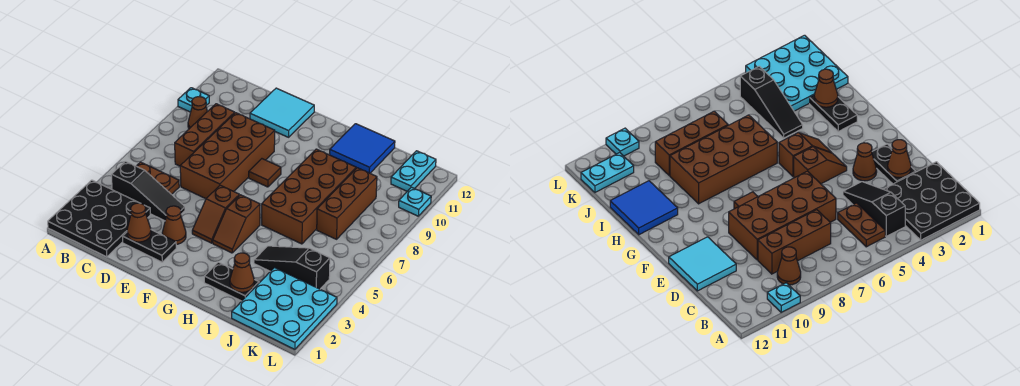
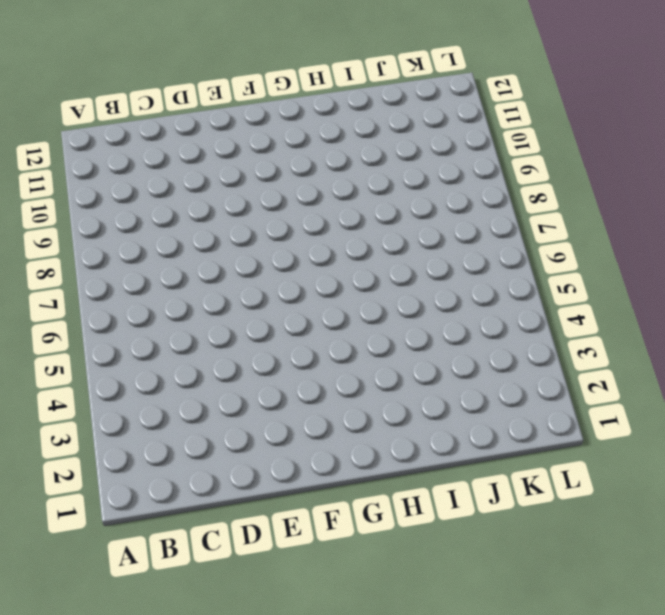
none -> black plate A1:C3 level 1
none -> cyan plate A10 level 1
none -> black slope B4:D4 level 1 top B

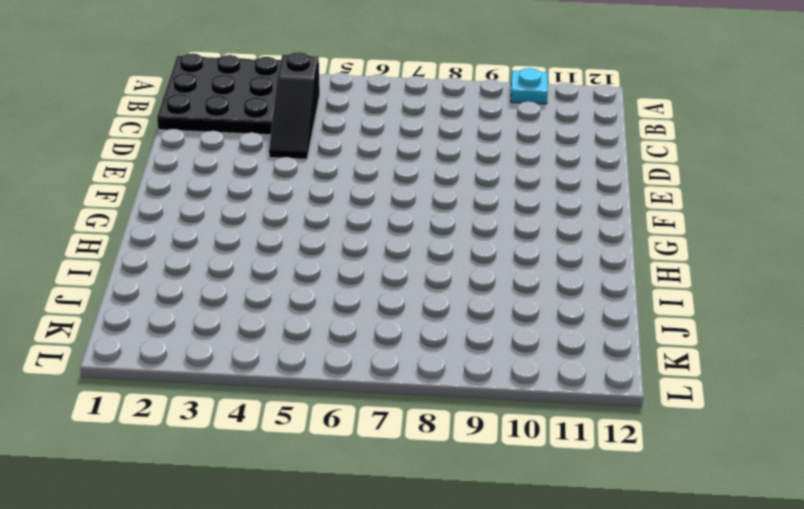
none -> brown plate B5:C5 level 1
none -> brown cone B9 level 1
none -> brown brick C7:C9 level 1

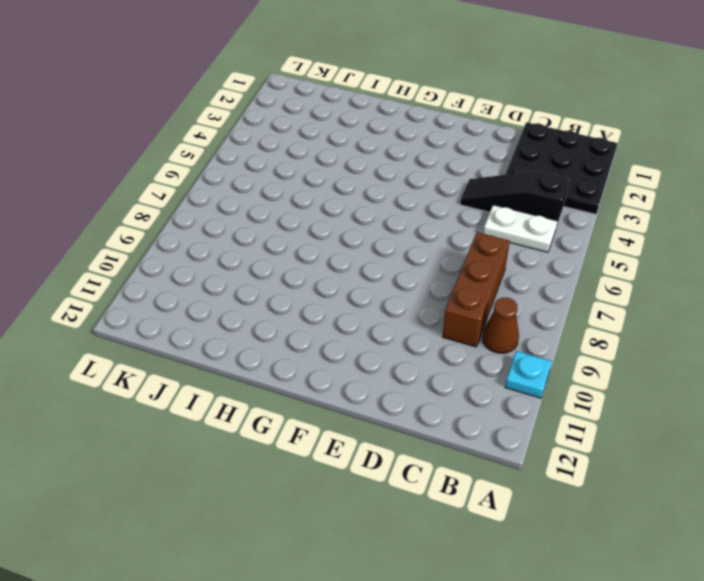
white plate B5:C5 level 1 -> brown plate B5:C5 level 1
none -> black plate D2:E2 level 1
none -> brown brick D6:E9 level 1
none -> cyan tile D11:E12 level 1

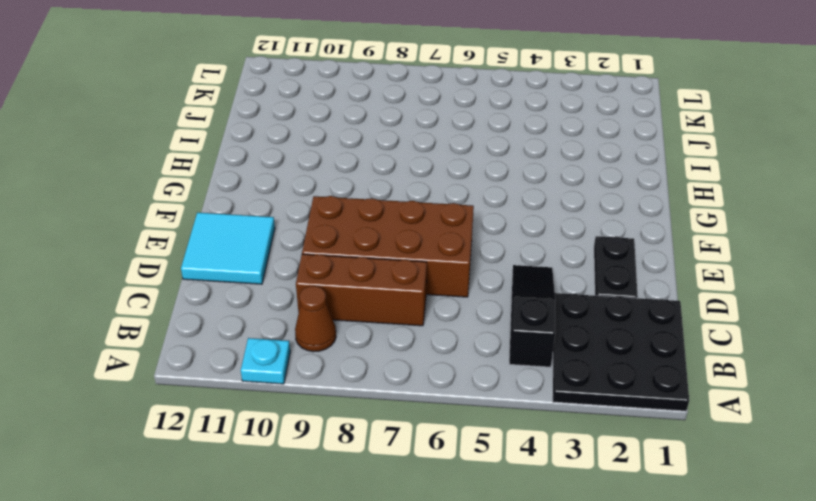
none -> brown plate B5:C5 level 1
none -> brown cone E3 level 1
none -> brown slope F4:F5 level 1 top 5

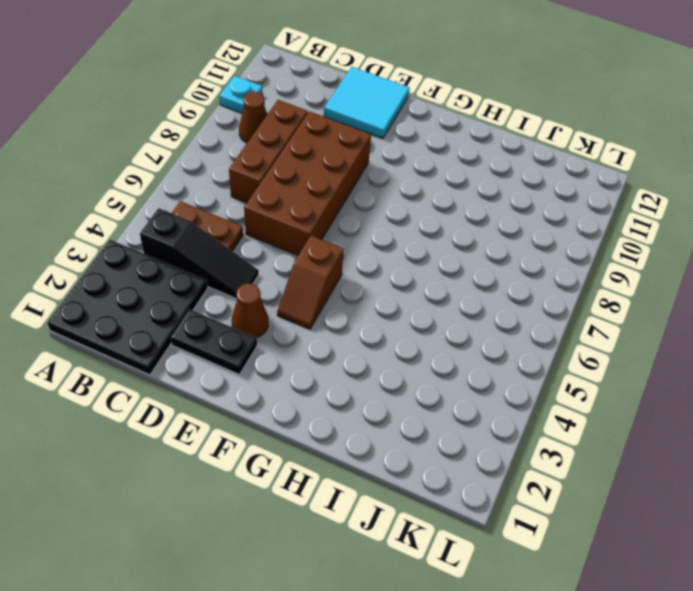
none -> brown tile F8 level 1
none -> brown slope G4:G5 level 1 top 5
none -> black plate H2:I2 level 1

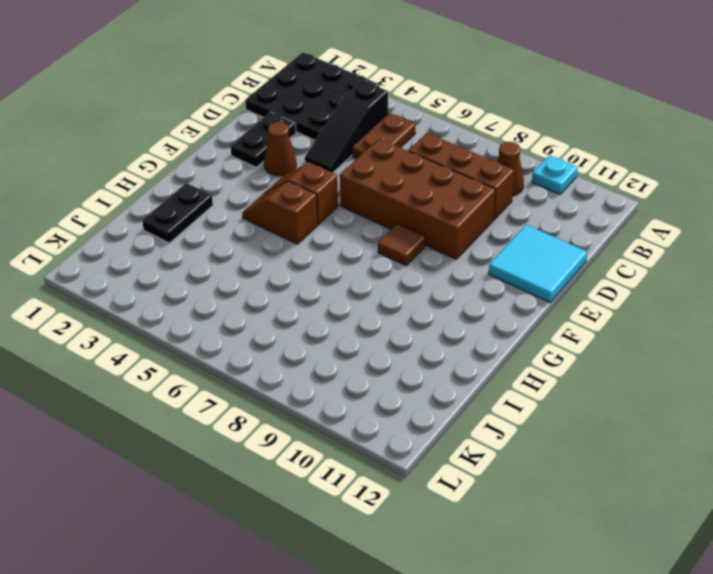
none -> brown brick H6:I9 level 1
none -> blue tile H11:I12 level 1
none -> black slope I4:K4 level 1 top K

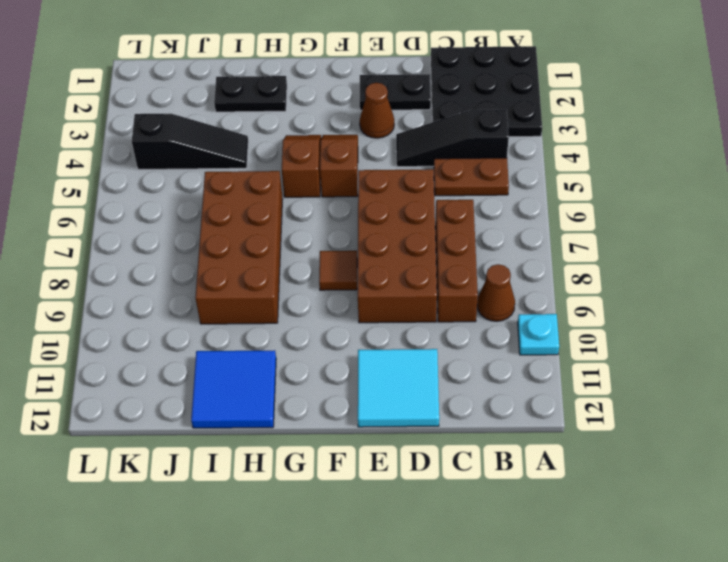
none -> cyan plate J1:L3 level 1
none -> brown brick J7:J9 level 1
none -> cyan plate K11:K12 level 1

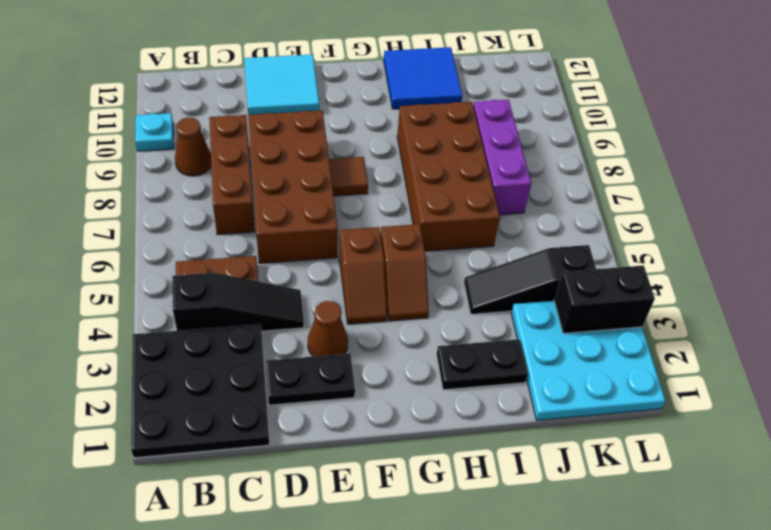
purple brick J7:J9 level 1 -> brown brick J7:J9 level 1
black brick K3:L3 level 2 -> none
none -> cyan plate K11:K12 level 1
none -> cyan plate L10 level 1
none -> brown cone D2 level 2

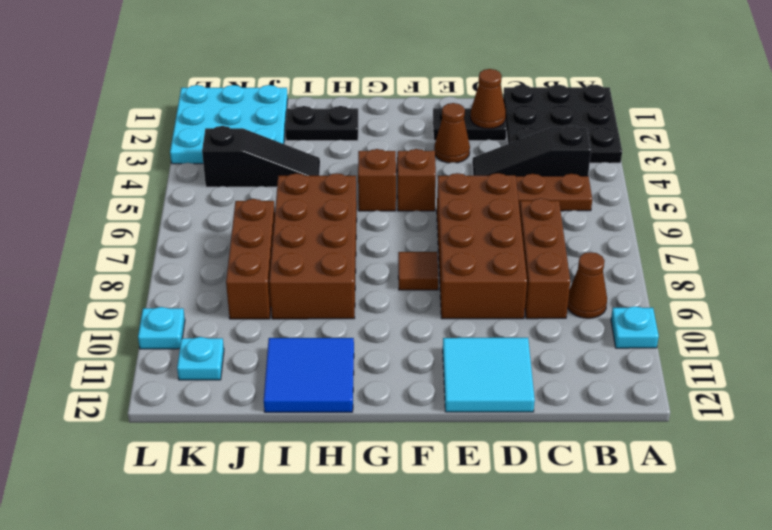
cyan plate K11 level 1 -> cyan plate K11:K12 level 1
none -> brown cone I2 level 2

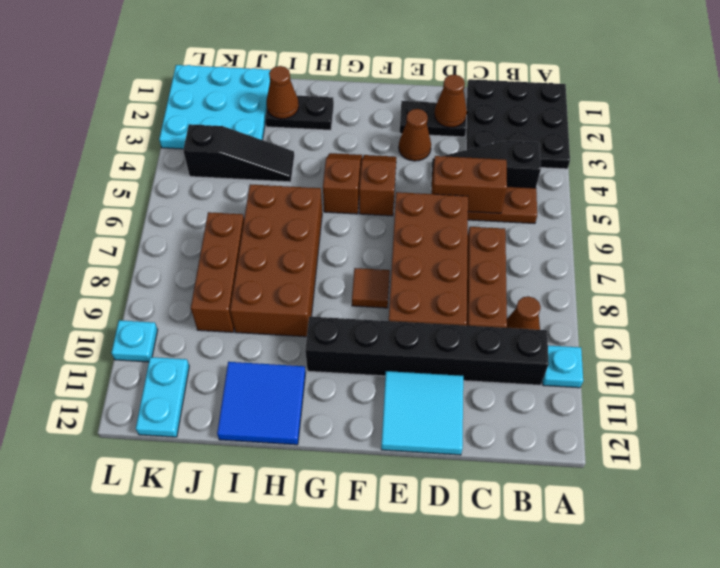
black brick B10:G10 level 1 -> none
brown brick C5:D5 level 2 -> none

